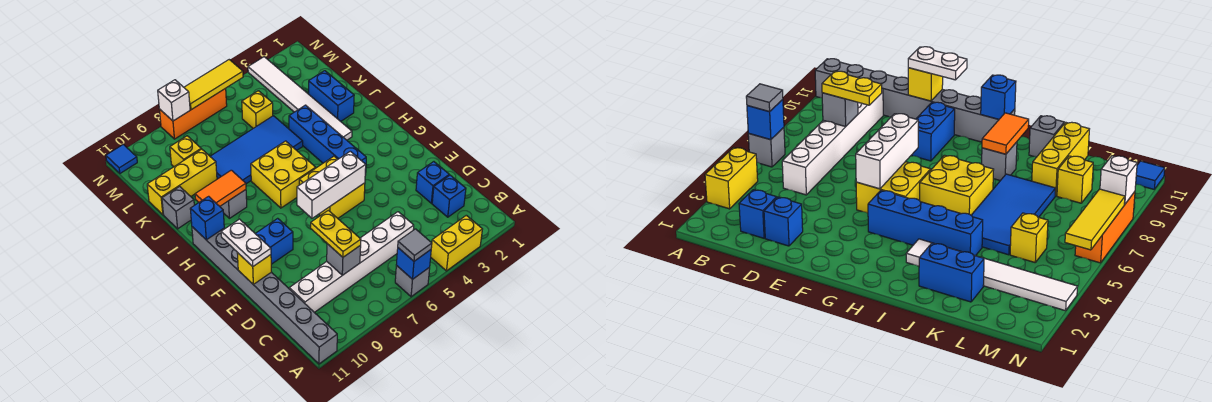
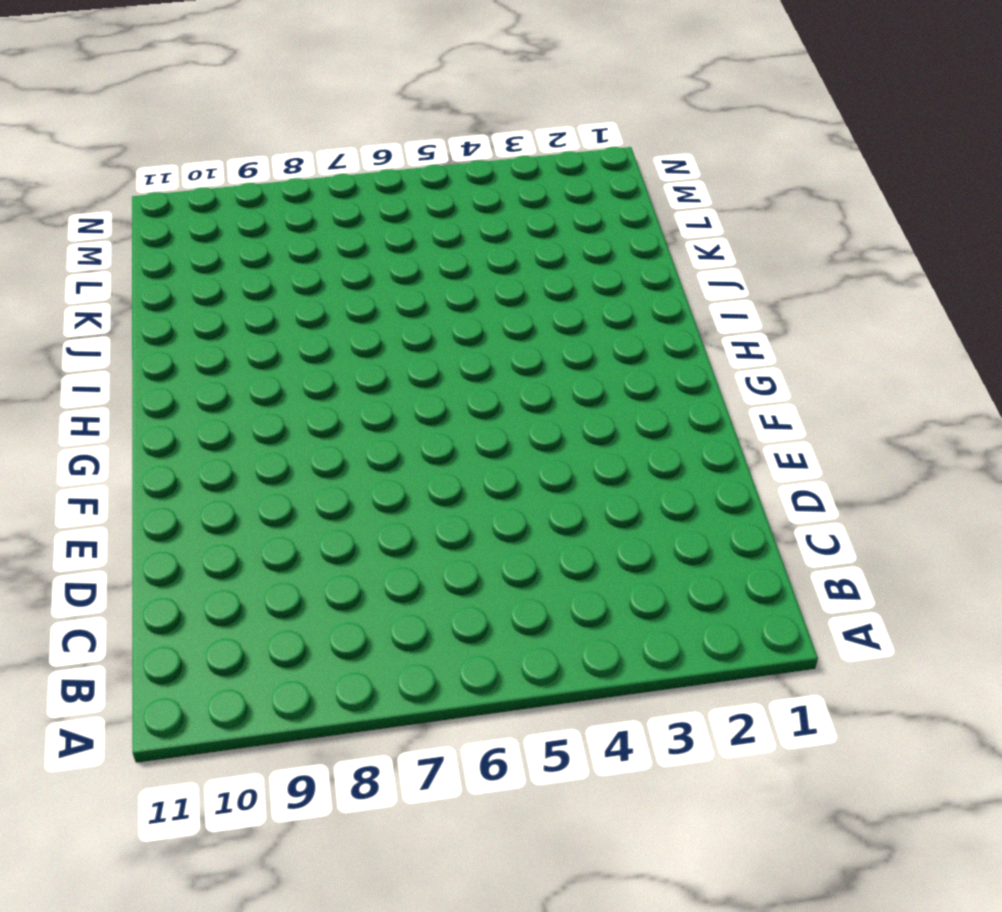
none -> yellow brick A3:A4 level 1
none -> grey brick A6 level 1
none -> grey brick A11:H11 level 1
none -> blue brick C2 level 1

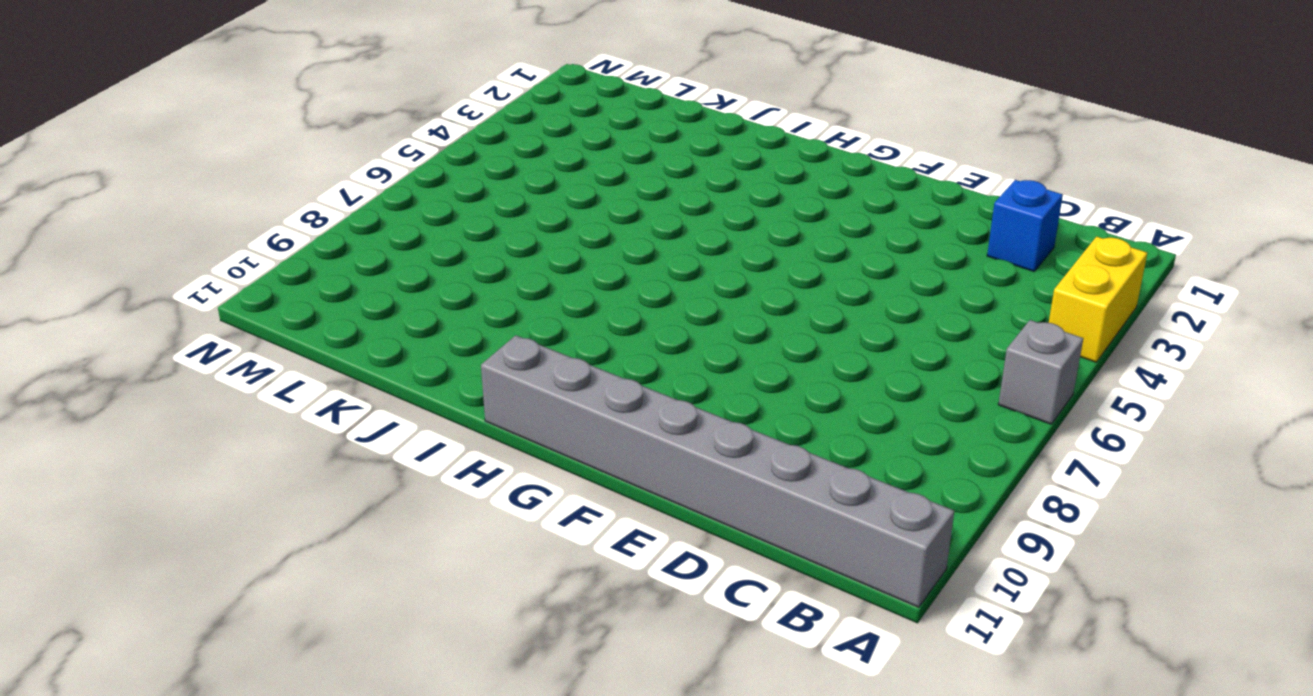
none -> white brick C5:C10 level 1
none -> blue brick D2 level 1
none -> yellow brick F5:G6 level 1
none -> blue brick F9:F10 level 1

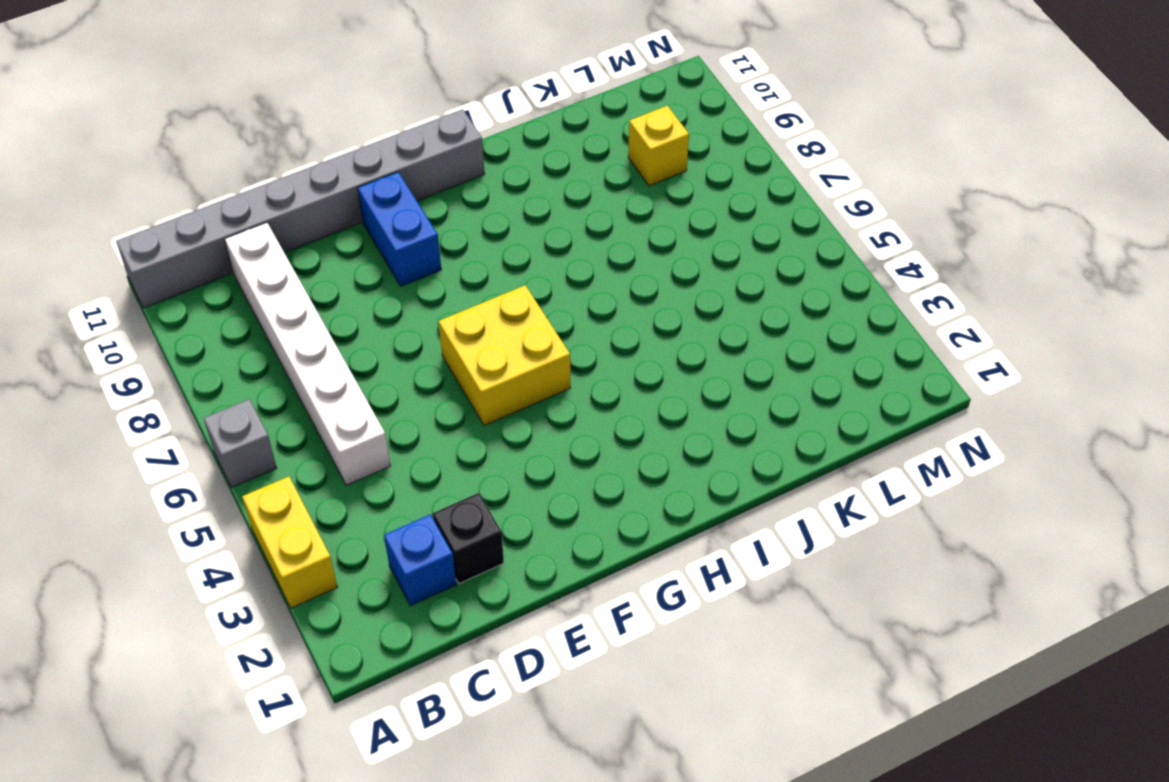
black brick D2 level 1 -> blue brick D2 level 1
none -> blue brick G4:J4 level 1
none -> yellow brick H6:I7 level 1
none -> white tile I3:N3 level 1
none -> grey brick I9 level 1

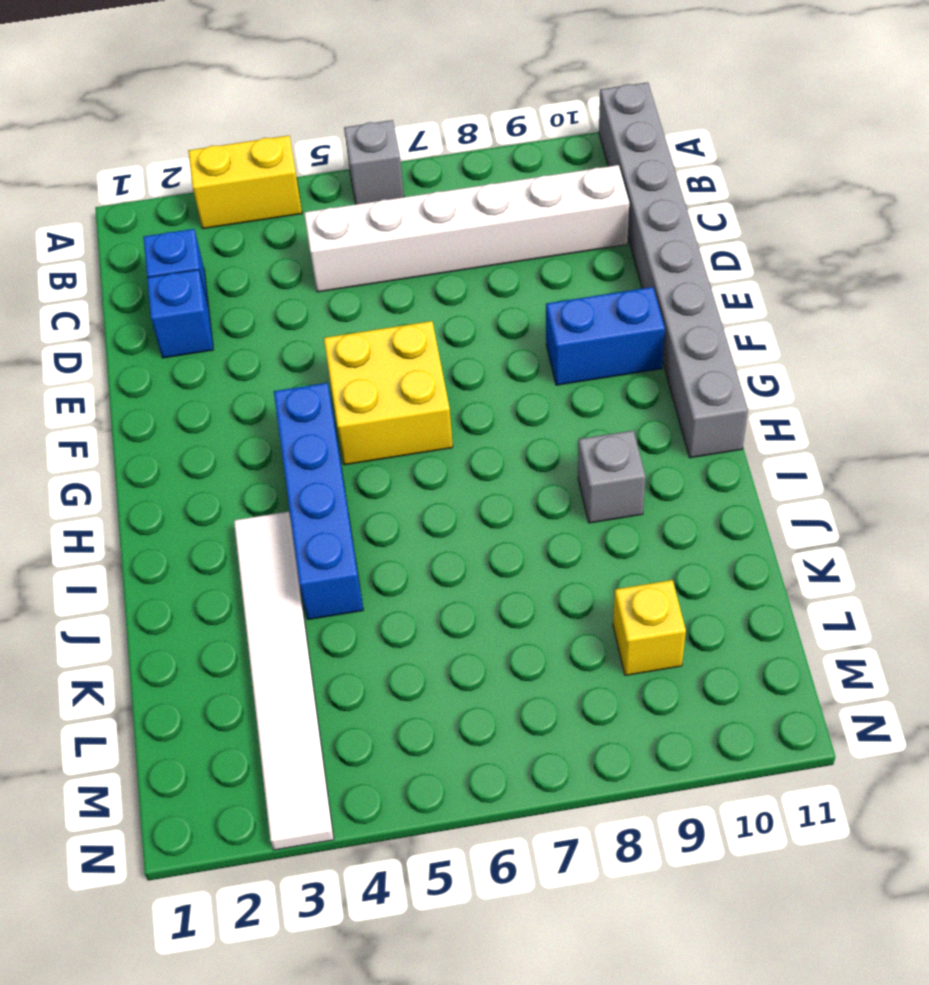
none -> yellow brick H6:I7 level 1
none -> blue brick J2:K2 level 1
none -> blue tile J5:K8 level 1
none -> grey brick J11 level 1

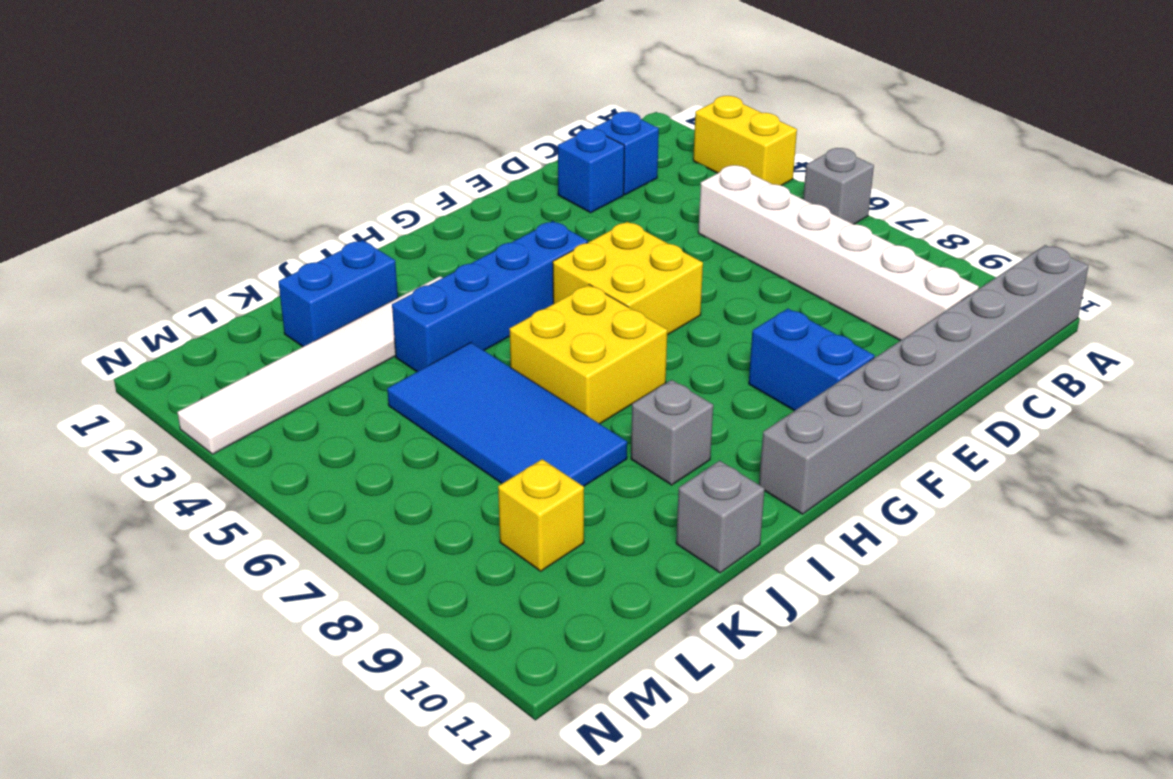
none -> yellow brick K9:K11 level 1
none -> yellow brick L5 level 1
none -> orange brick N6:N8 level 1
none -> blue tile N11 level 1

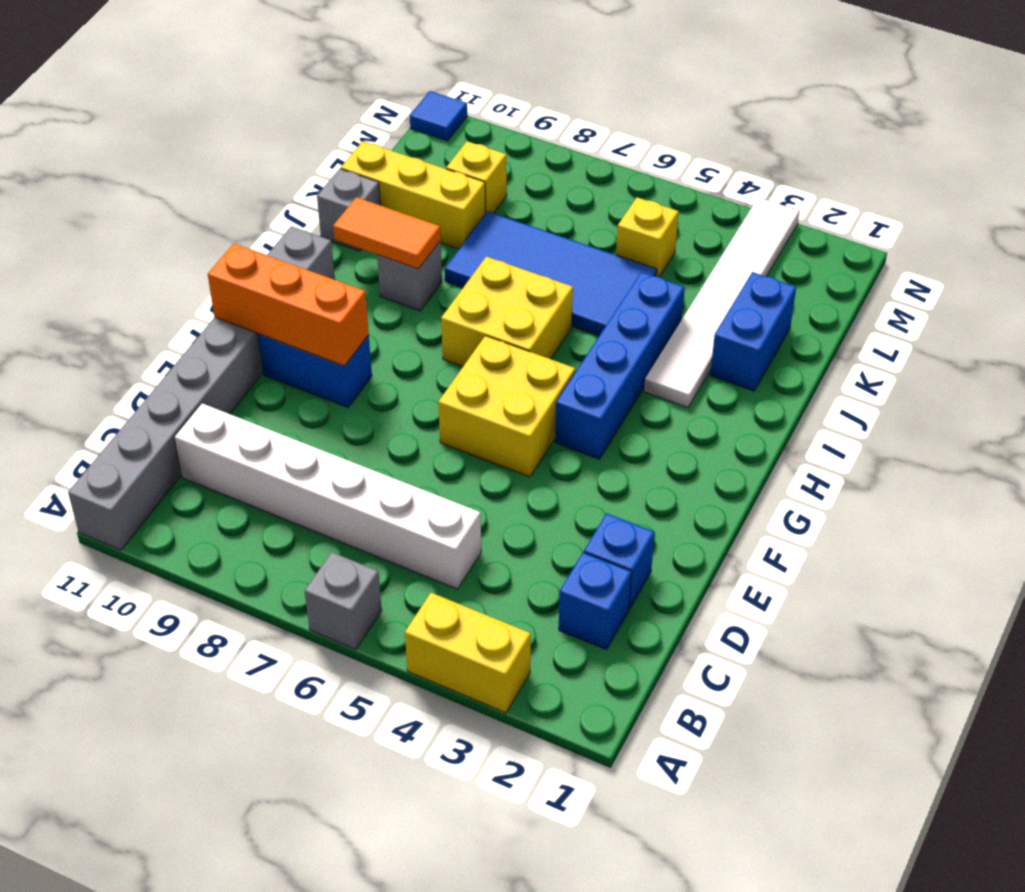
orange brick F9:F11 level 2 -> orange brick N6:N8 level 1
none -> blue brick A6 level 2
none -> grey brick C8 level 2
none -> yellow brick E11 level 2
none -> white brick F5:F7 level 2

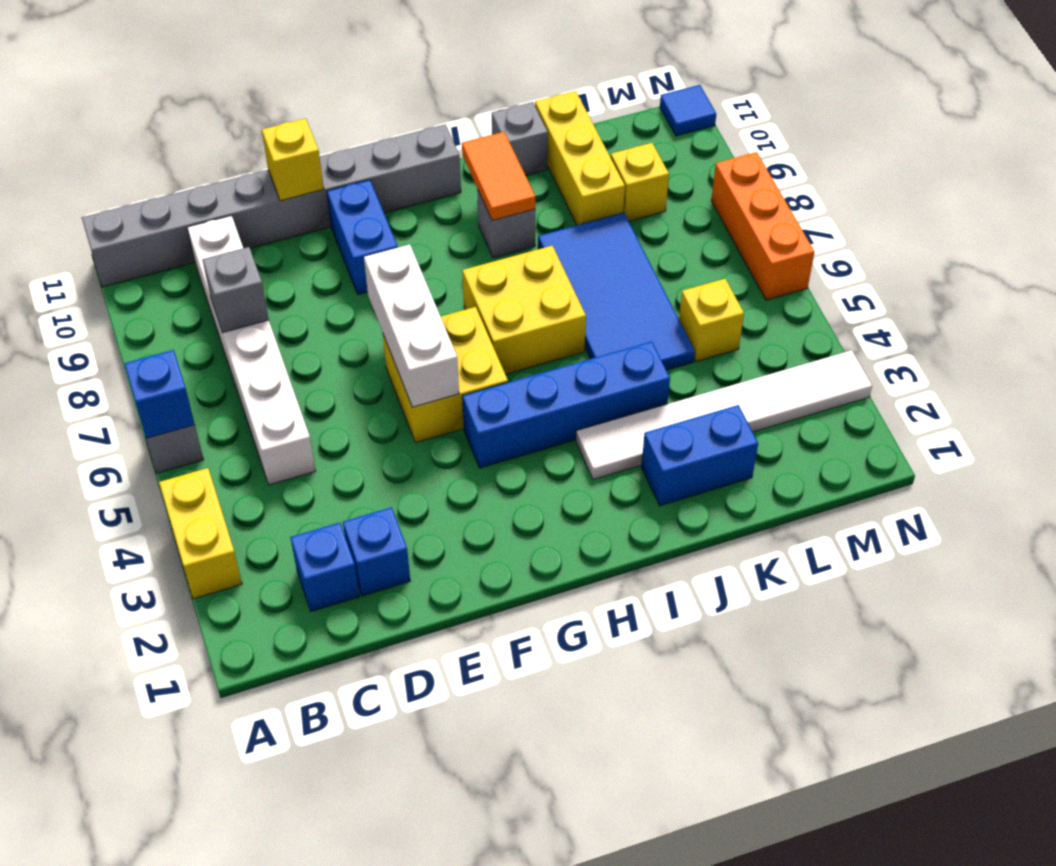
none -> blue brick H11 level 2
none -> yellow tile N5:N7 level 2
none -> white brick N8 level 2
none -> grey tile A6 level 3

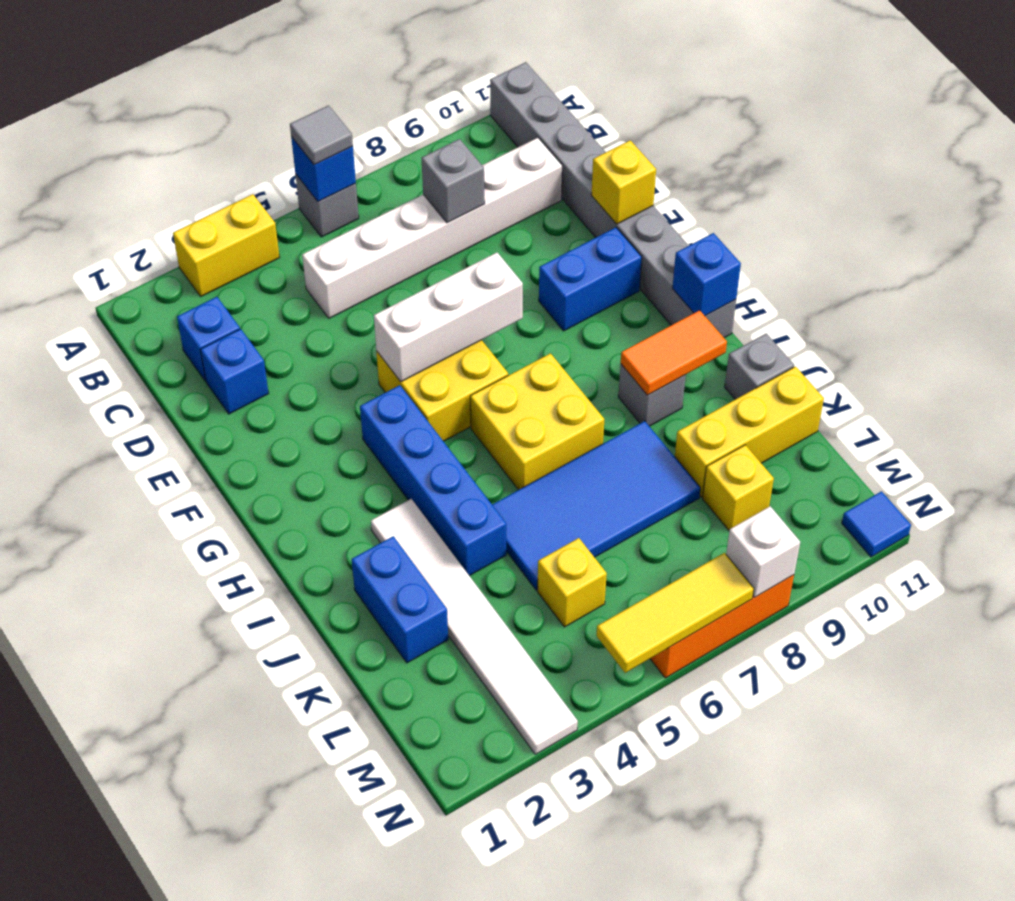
none -> yellow plate C8:D8 level 3
none -> white plate E11:F11 level 3

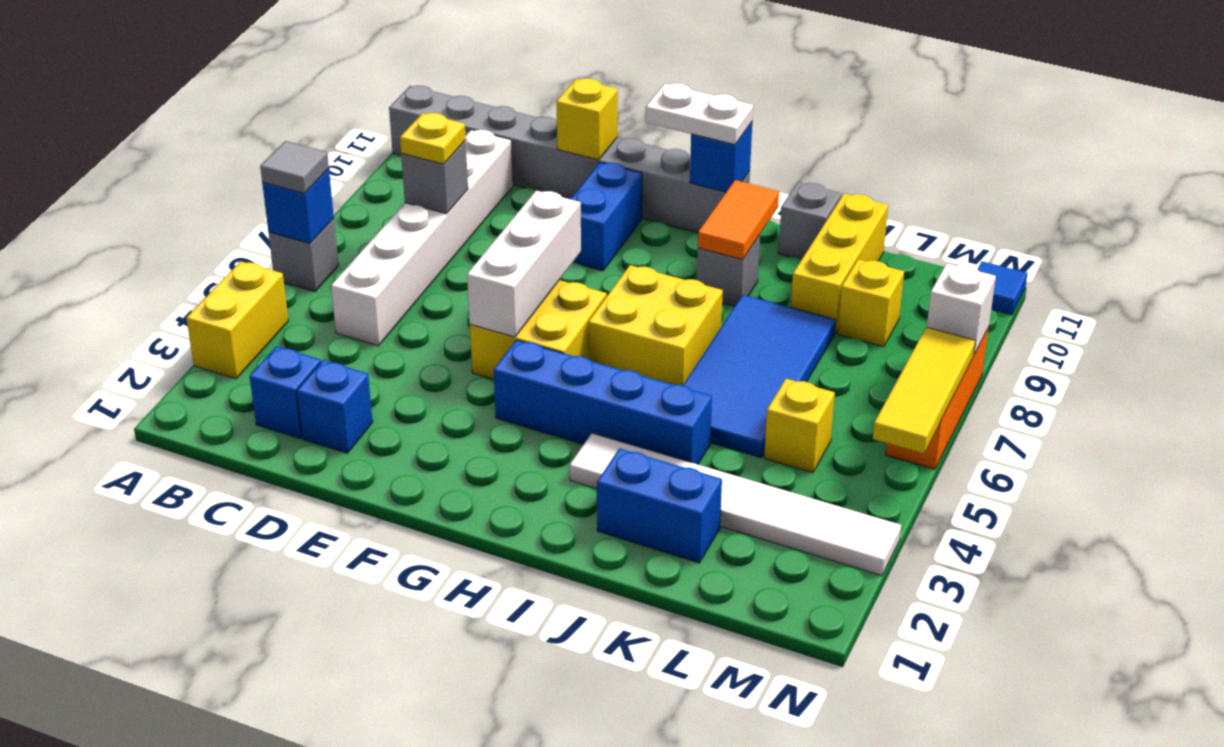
yellow plate C8 level 3 -> yellow plate C8:D8 level 3
white plate G11:H11 level 3 -> white plate E11:F11 level 3

